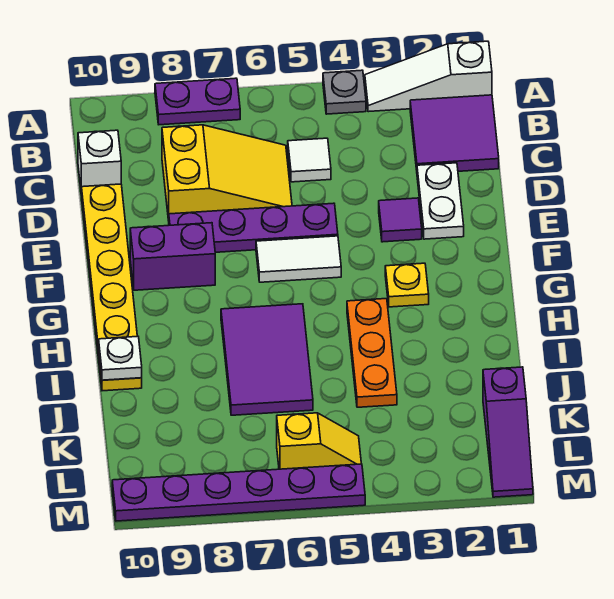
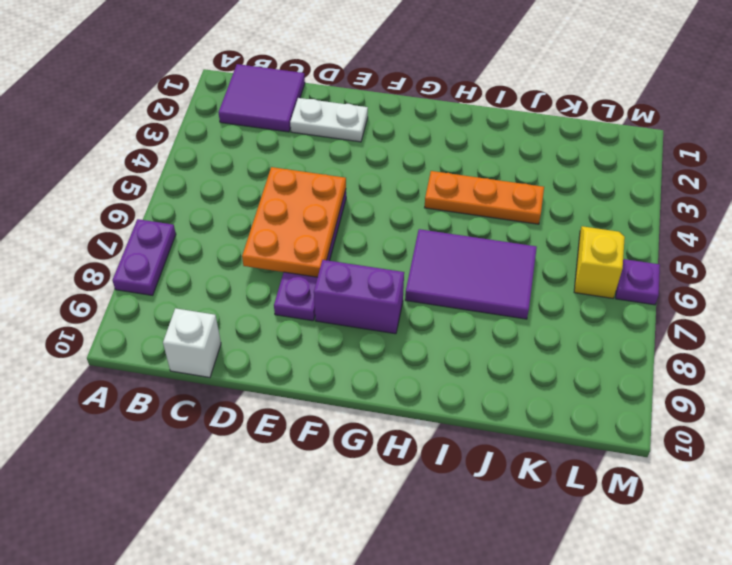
orange plate D5:E7 level 2 -> none
purple brick F8:G8 level 1 -> purple brick F8:F9 level 1
purple plate M6 level 1 -> purple plate M5:M10 level 1
none -> white slope A1:A3 level 1 top 1
none -> grey plate A4 level 1
none -> white tile C5 level 1

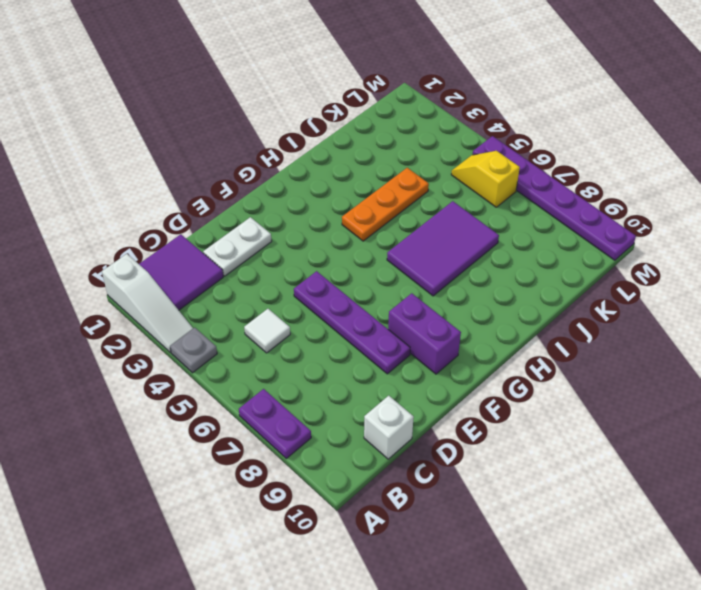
none -> yellow slope C6:D8 level 1 top 8
none -> yellow plate D10:I10 level 1
none -> purple tile E3 level 1

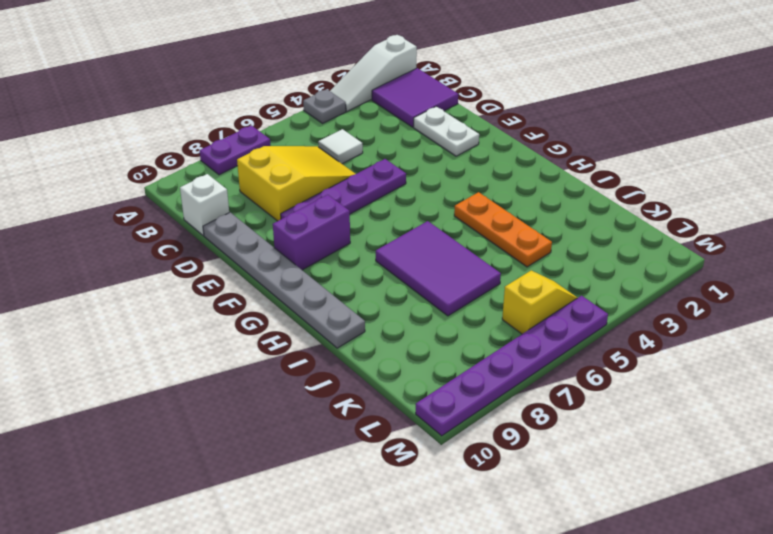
grey plate D10:I10 level 1 -> yellow plate D10:I10 level 1
none -> purple tile E3 level 1
none -> white tile F5:F6 level 1
none -> yellow plate G3 level 1

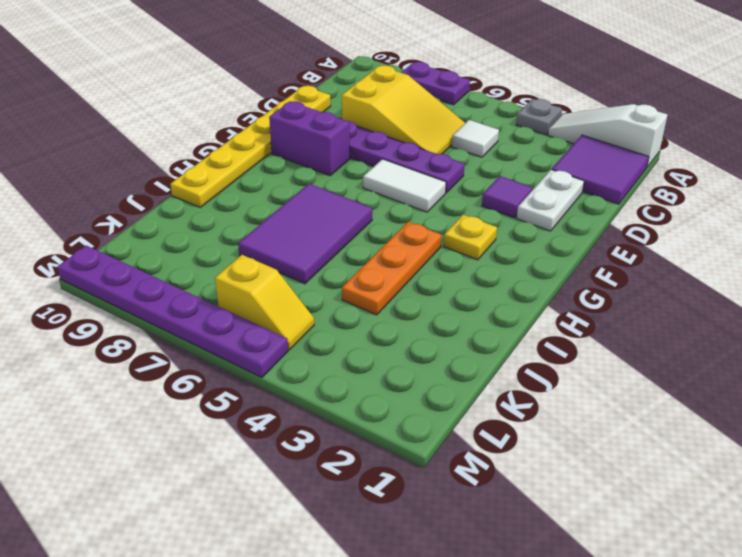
none -> white brick C10 level 1
none -> purple slope K1:M1 level 1 top K
none -> white plate I10 level 2

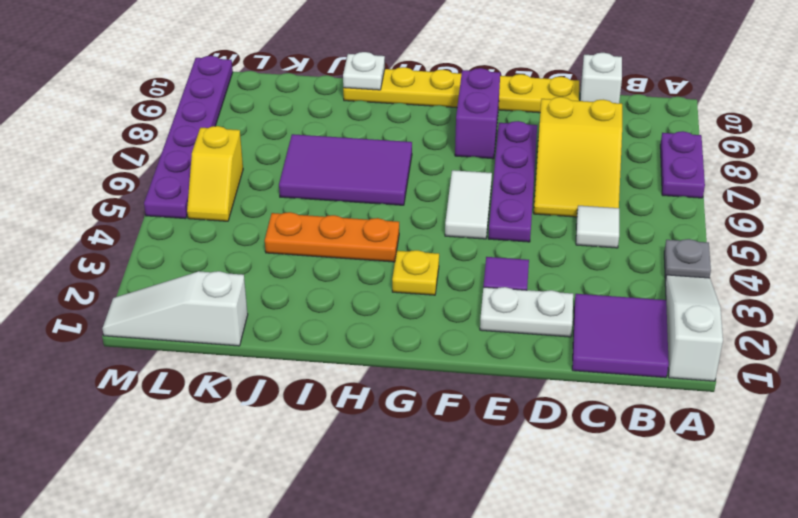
white slope K1:M1 level 1 top K -> purple slope K1:M1 level 1 top K

